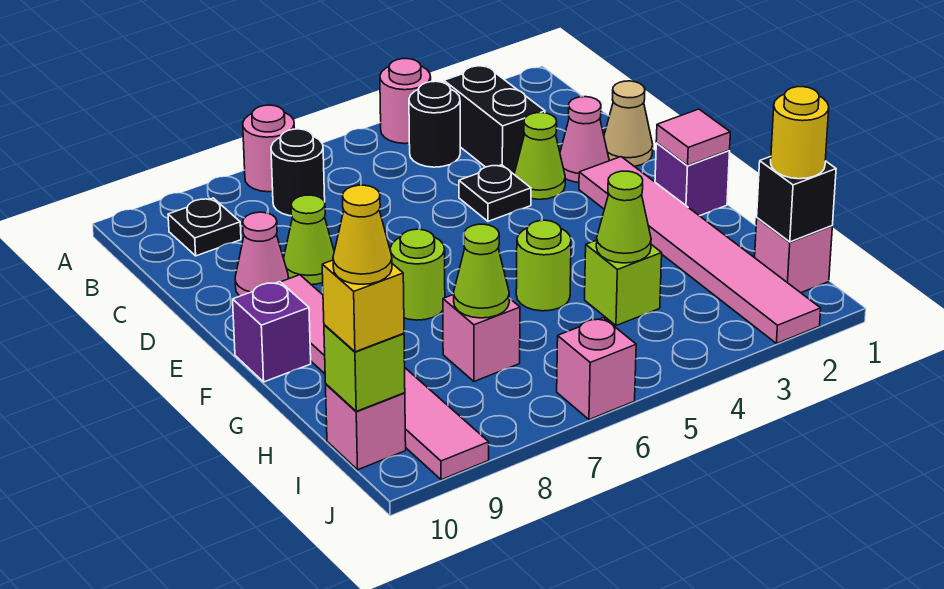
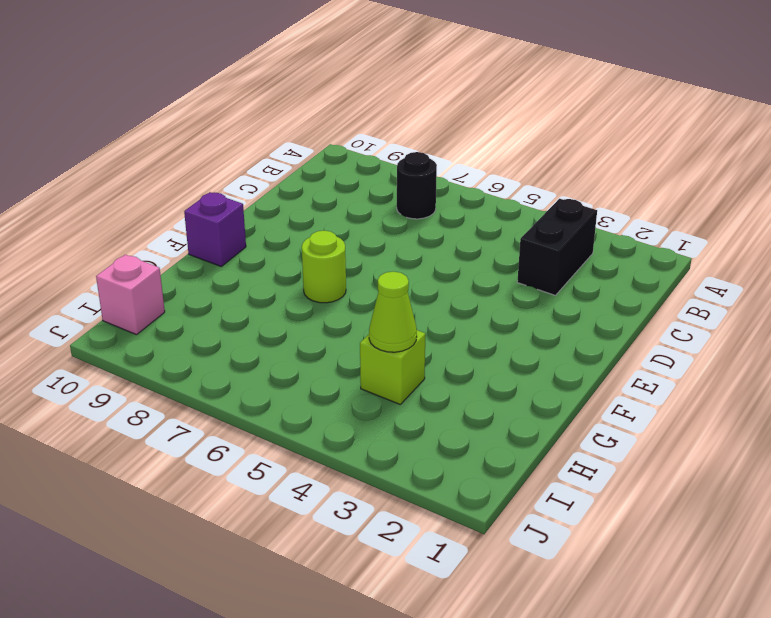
none -> pink round brick A4 level 1
none -> pink round brick A7 level 1
none -> black round brick B4 level 1
none -> black plate B9 level 1

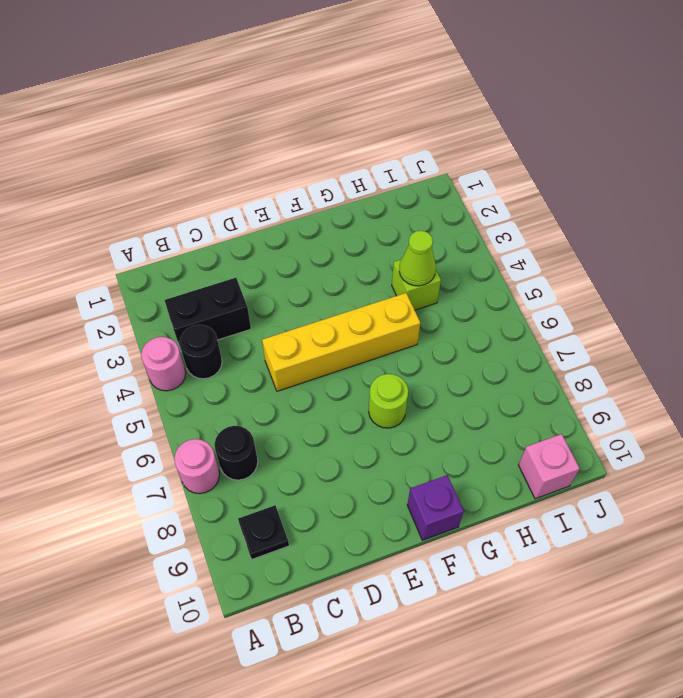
yellow brick D5:G5 level 1 -> lime round brick G5 level 1
none -> tan cone D1 level 1
none -> pink cone D2 level 1
none -> lime cone D3 level 1
none -> black plate D4 level 1

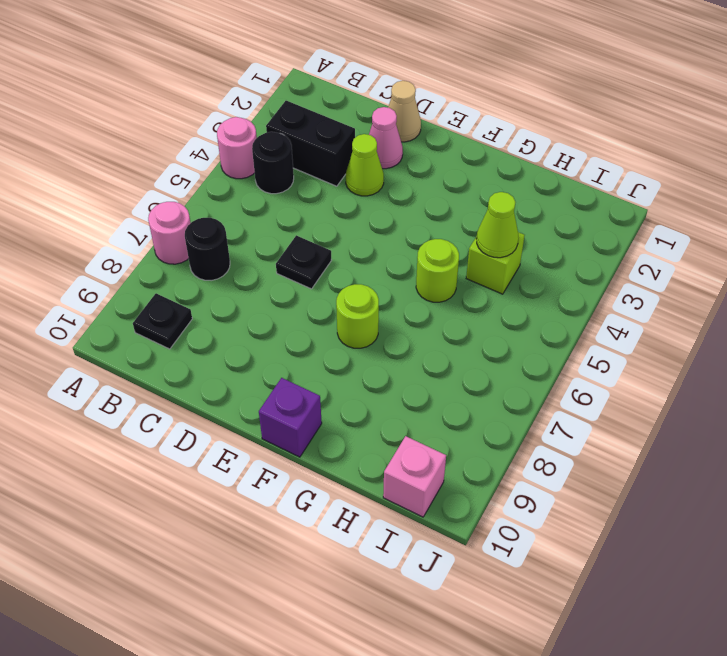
black plate D6 level 1 -> black plate D4 level 1
none -> lime cone D8 level 1
none -> pink cone D9 level 1
none -> pink tile E2:J2 level 1
none -> pink tile E9:J9 level 1

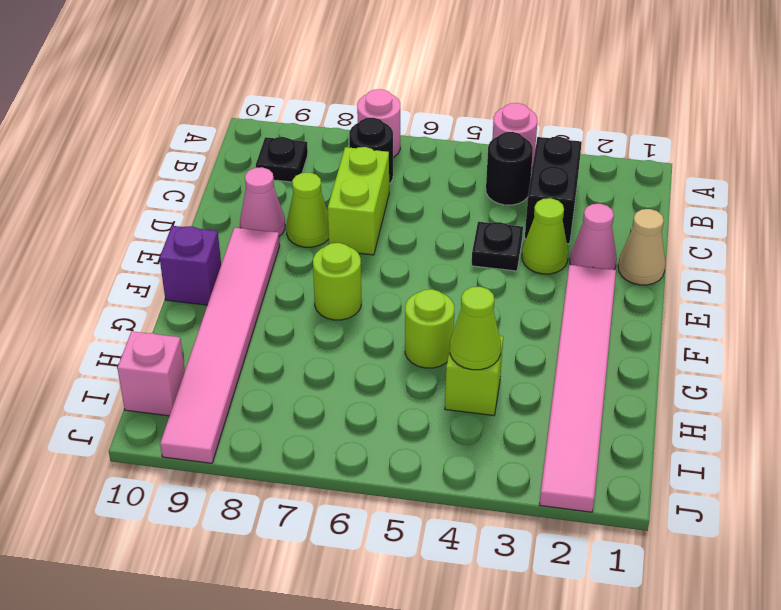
lime brick C7:D7 level 1 -> none
none -> purple brick F1 level 1
none -> pink brick H7 level 1
none -> pink brick I1 level 1
none -> pink brick J6 level 1

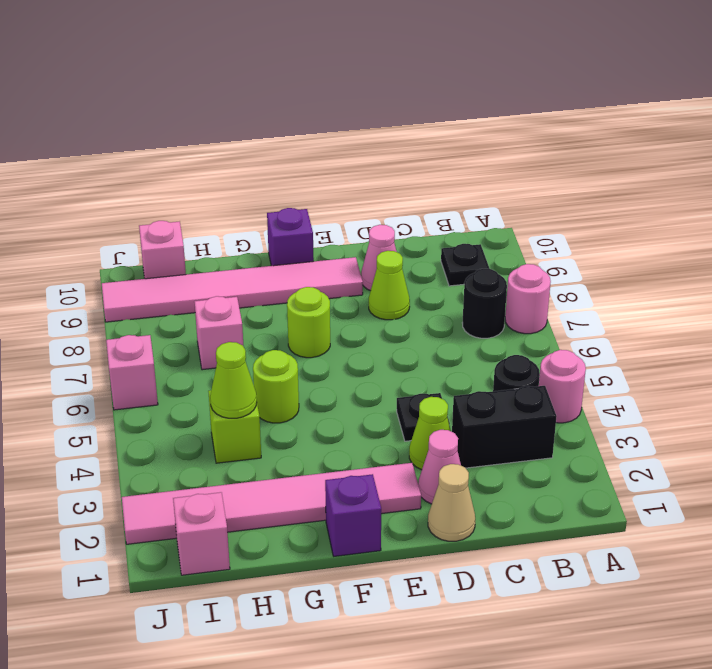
none -> pink tile F1 level 2
none -> lime cone H7 level 2
none -> black brick I1 level 2
none -> lime brick I10 level 2

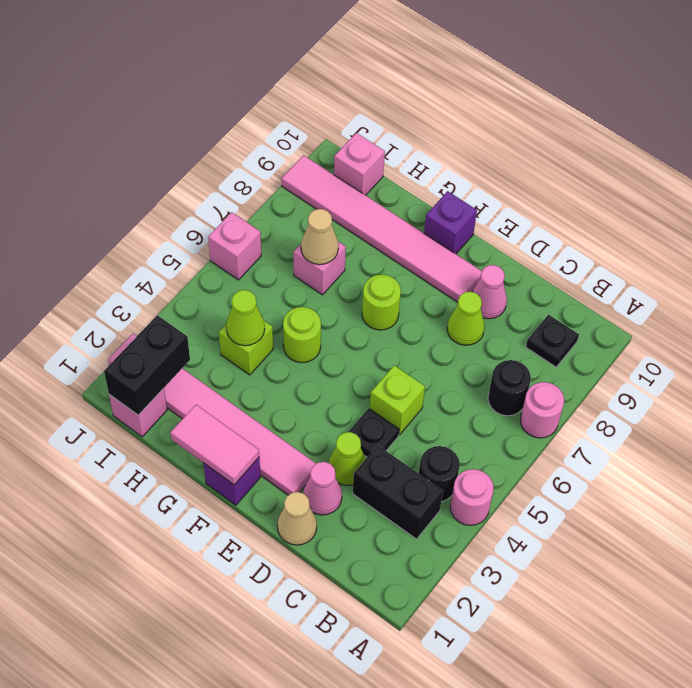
lime brick D5 level 1 -> lime brick I10 level 2
pink tile F1:G1 level 2 -> pink tile F1 level 2
tan cone H7 level 2 -> lime cone H7 level 2
black brick I1:I2 level 2 -> black brick I1 level 2
none -> yellow round brick I1 level 3
none -> yellow brick I10 level 3
none -> yellow cone I10 level 4

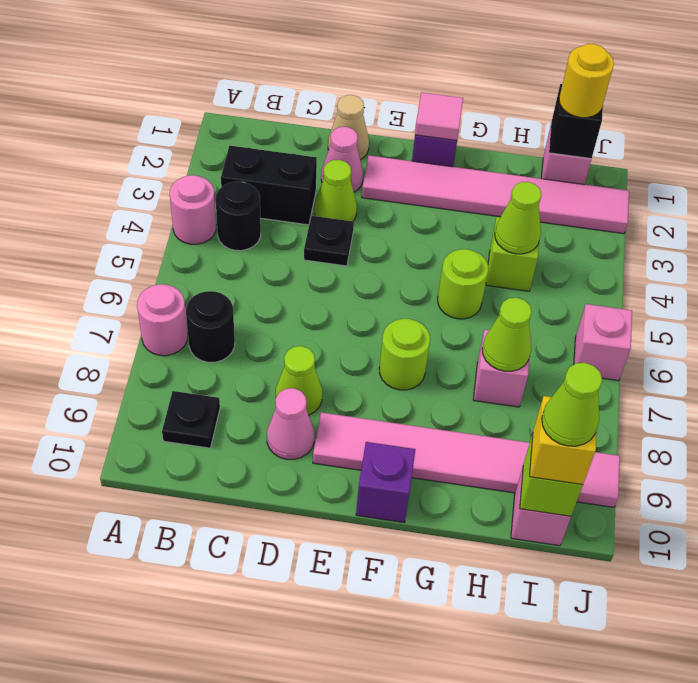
lime cone I10 level 4 -> yellow cone I10 level 4

